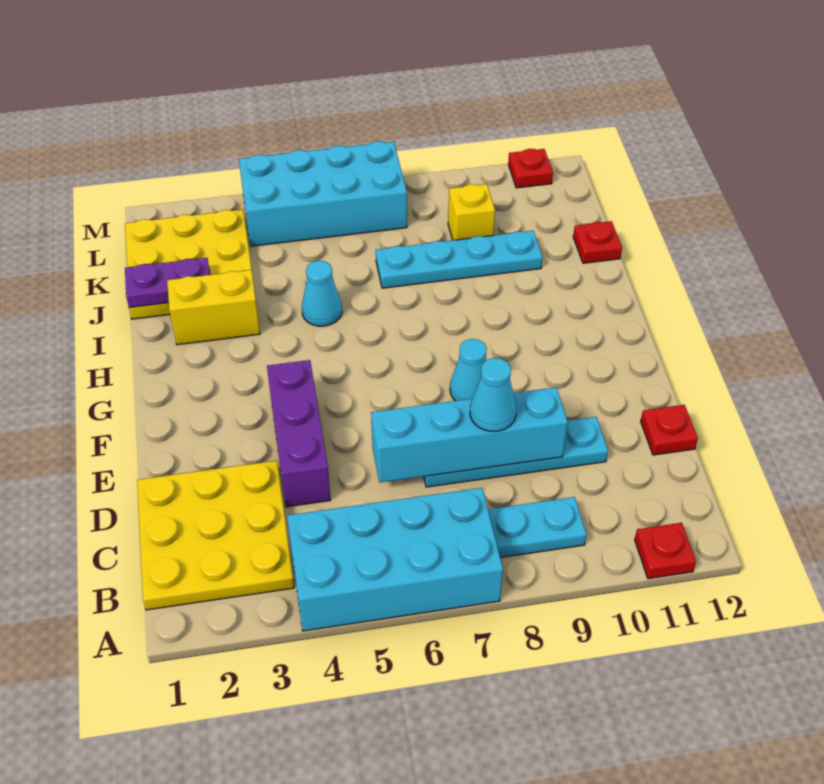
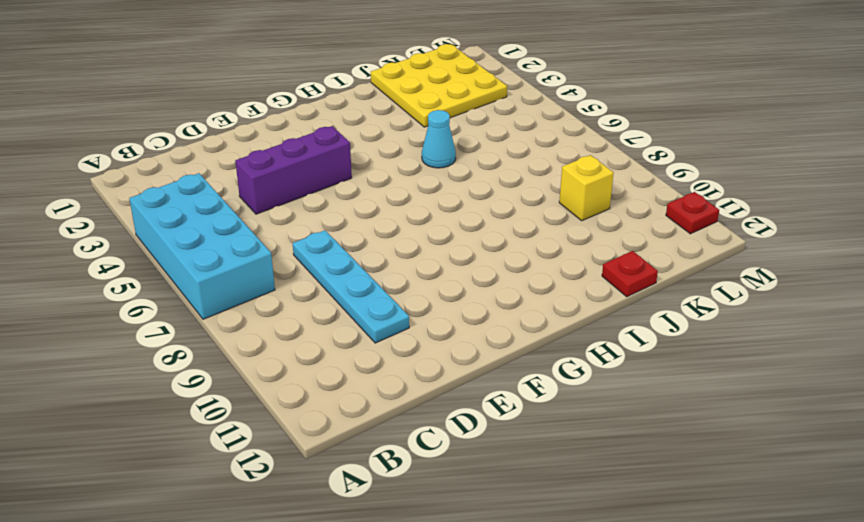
none -> red plate A11 level 1
none -> yellow plate B1:D3 level 1
none -> cyan plate B8:B9 level 1

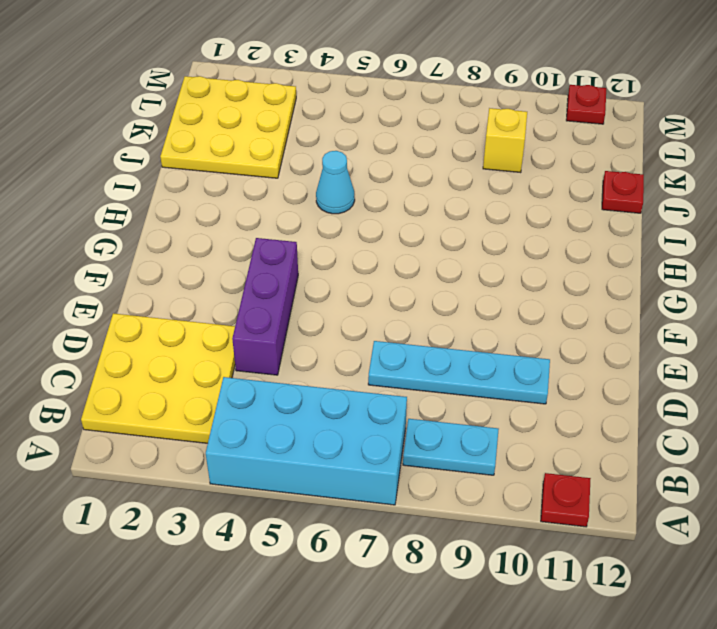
none -> red plate D12 level 1
none -> cyan cone F8 level 1
none -> yellow brick I2:I3 level 1

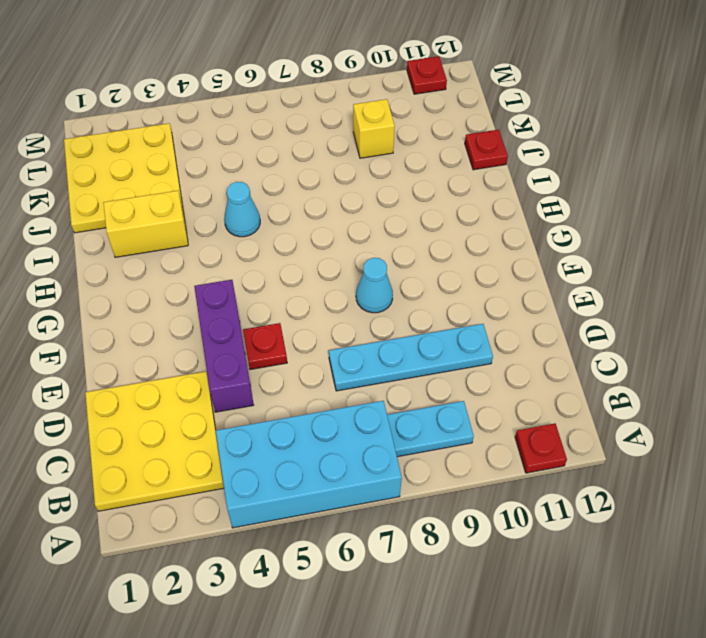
red plate E5 level 1 -> red plate D12 level 1
none -> cyan plate J7:J10 level 1
none -> cyan brick L4:M7 level 1
none -> cyan brick D6:D9 level 2

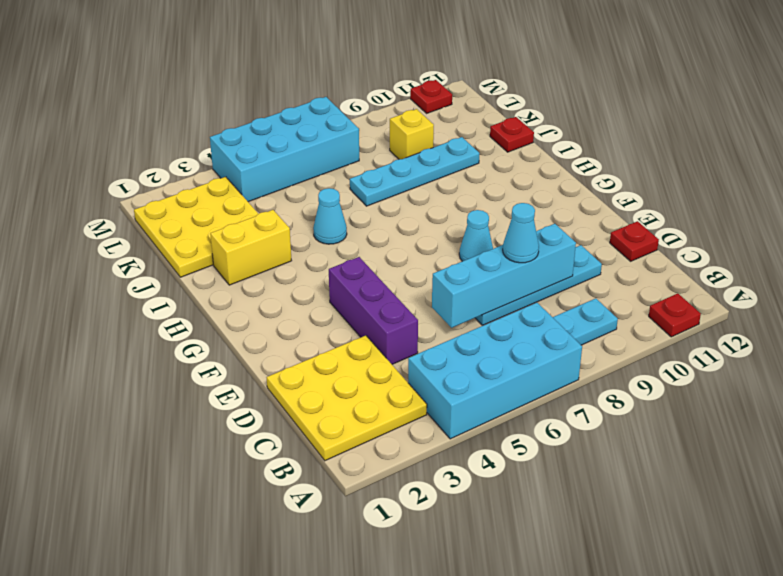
none -> purple plate J1:J2 level 2

